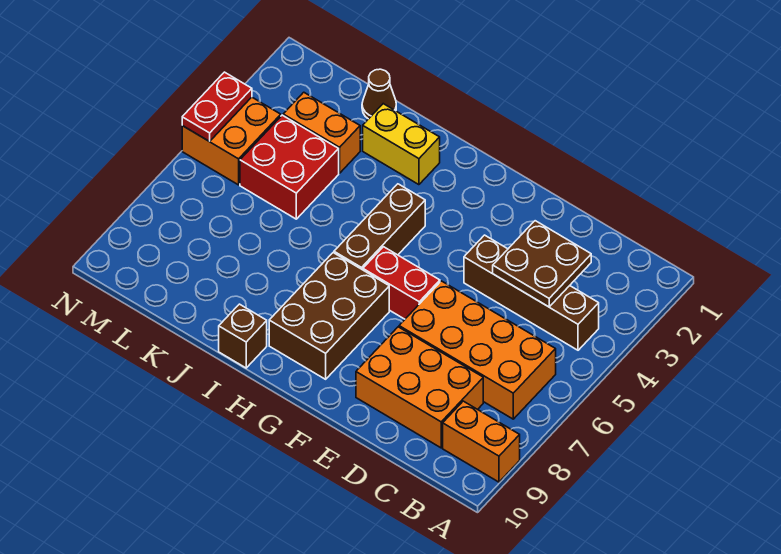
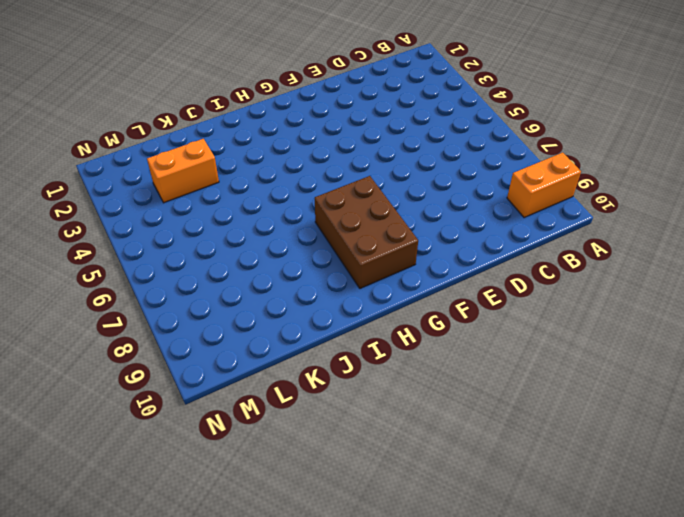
none -> brown brick B4:E4 level 1
none -> orange brick B6:E7 level 1
none -> orange brick C8:E9 level 1

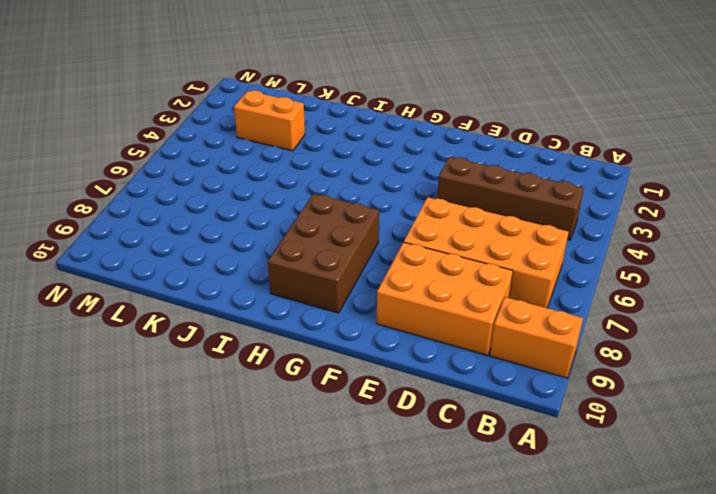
none -> red brick F6:G6 level 1
none -> brown brick H4:H6 level 1
none -> yellow brick I2:J2 level 1

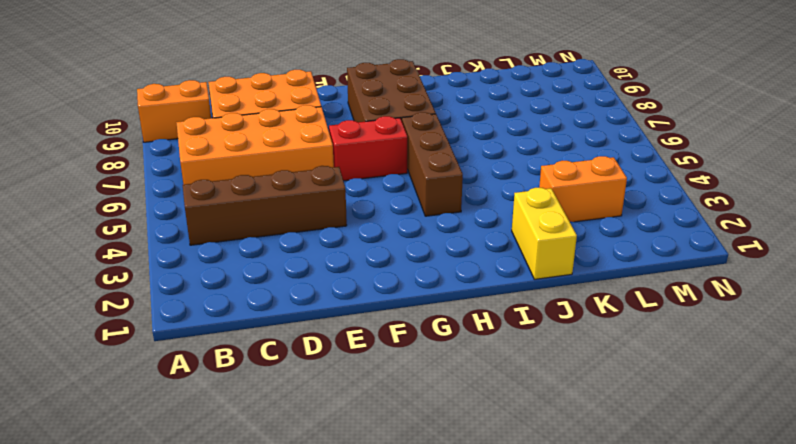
yellow brick J1:J2 level 1 -> yellow brick I2:J2 level 1
none -> brown brick I10 level 1
none -> brown cone K1 level 1
none -> red brick K4:L5 level 1

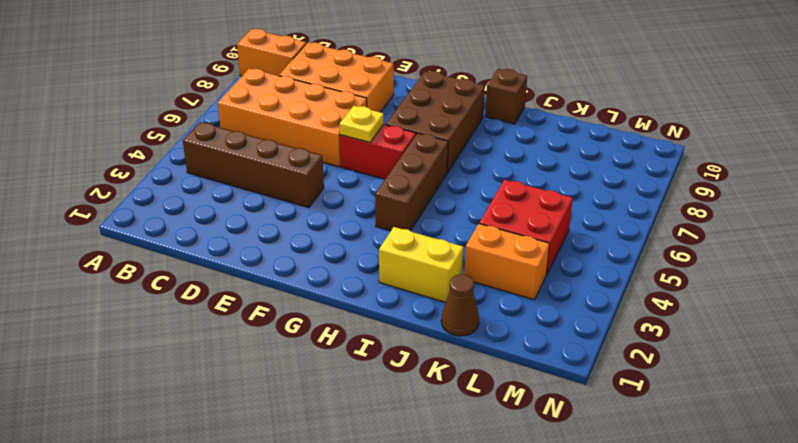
yellow plate F6 level 2 -> none
none -> orange brick M4:N5 level 1
none -> brown plate C3:D4 level 2
none -> red plate N4:N5 level 2

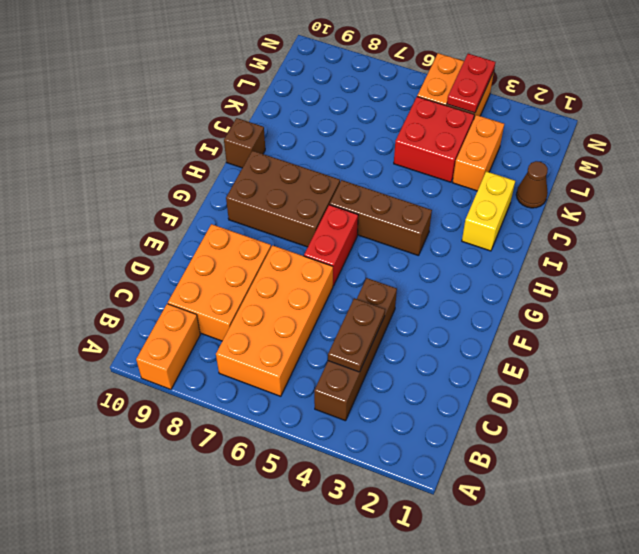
brown plate C4:D4 level 2 -> brown plate C3:D4 level 2
red plate M4:N4 level 2 -> red plate N4:N5 level 2

